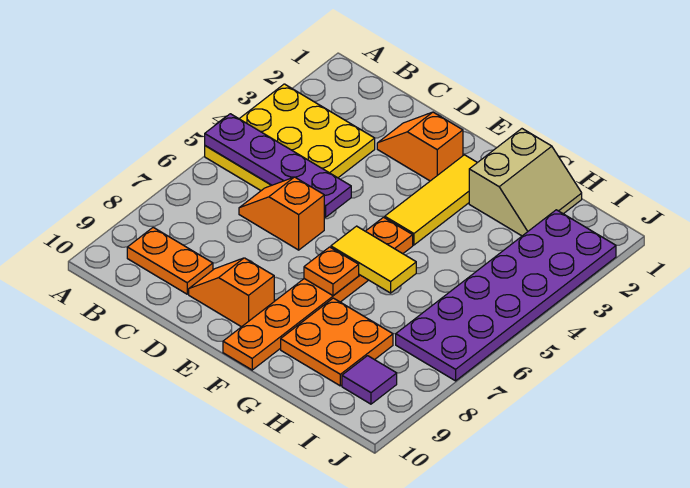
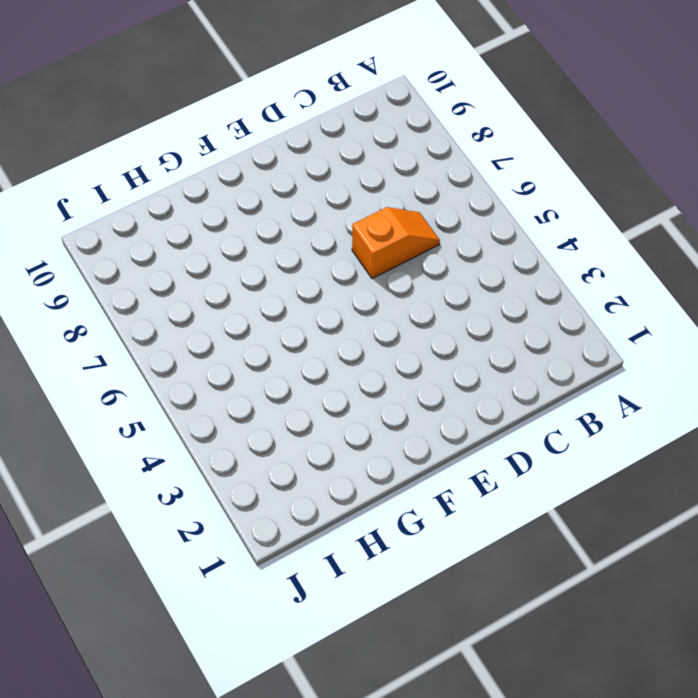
none -> yellow plate A3:C5 level 1
none -> orange plate B9:C9 level 1
none -> orange slope D2:E2 level 1 top E

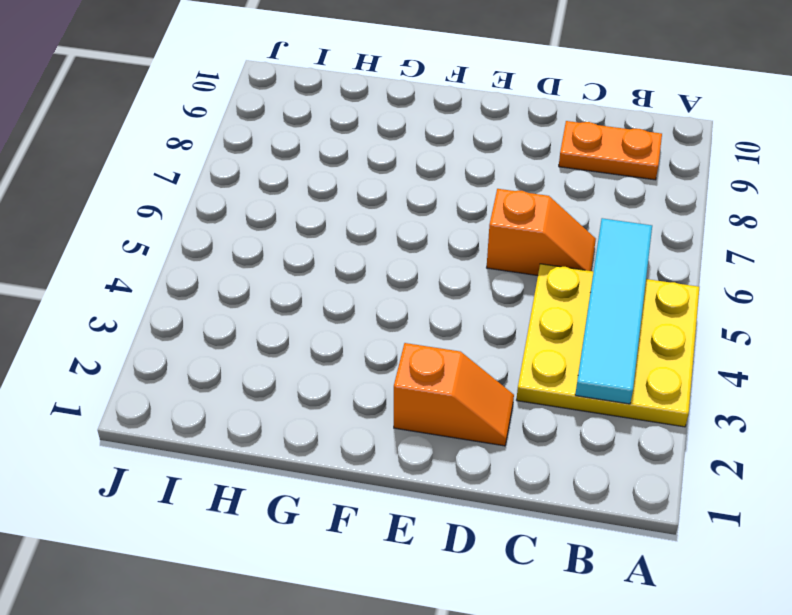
cyan tile B3:B6 level 2 -> purple plate A5:D5 level 2
none -> orange slope D9:E9 level 1 top E
none -> yellow tile F2:F4 level 1
none -> orange plate F5:F10 level 1

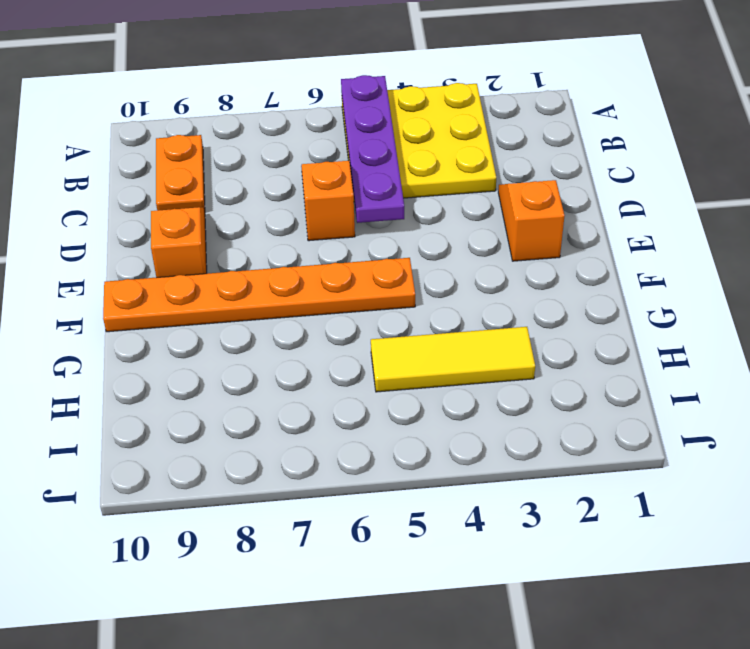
yellow tile H3:H5 level 1 -> yellow tile F2:F4 level 1
none -> tan slope G1:H2 level 1 top G
none -> orange plate G8:H9 level 1
none -> purple plate I2:J7 level 1

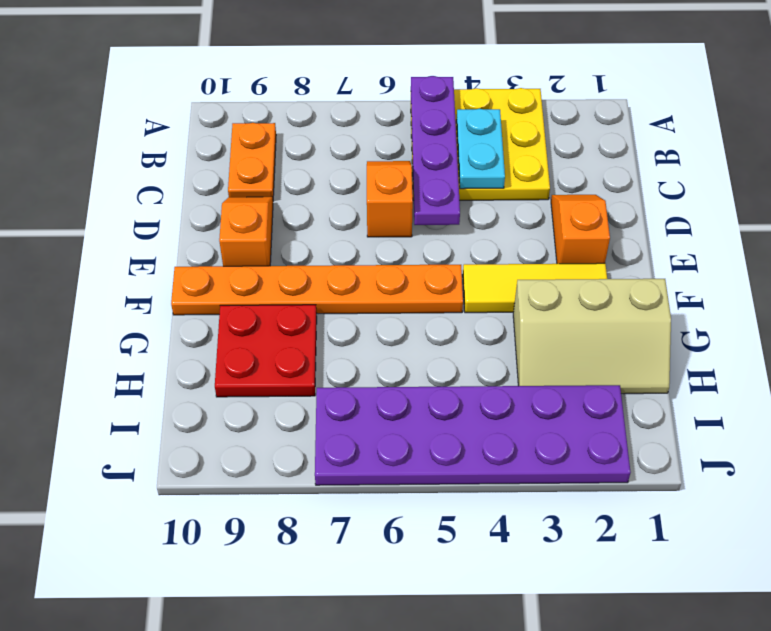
cyan plate B4:C4 level 2 -> none
tan slope G1:H3 level 1 top G -> tan slope G1:H2 level 1 top G
red plate G8:H9 level 1 -> orange plate G8:H9 level 1
none -> purple tile I9 level 1
none -> yellow tile F6:G6 level 2
none -> orange plate F7 level 2

